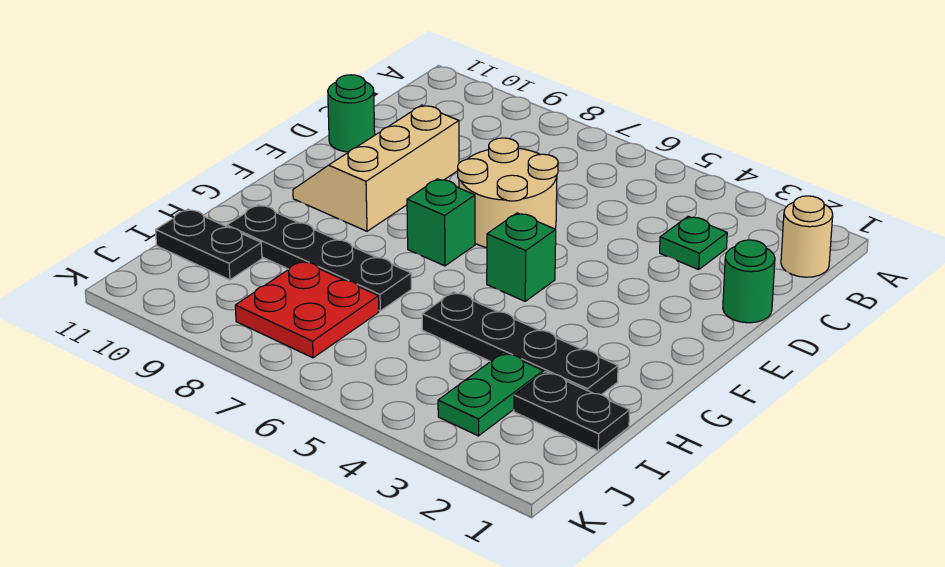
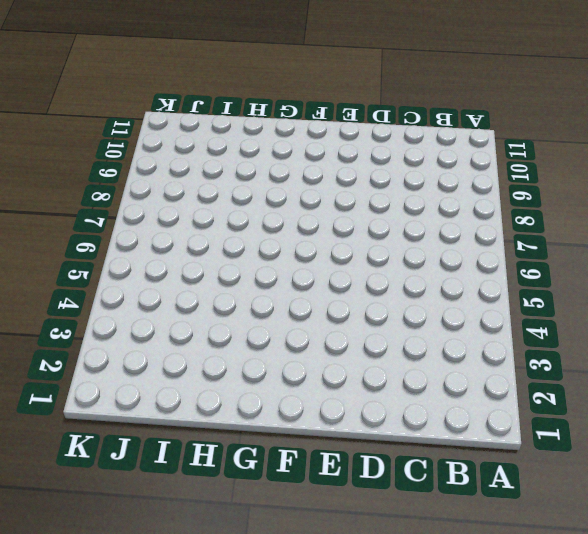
none -> tan round brick B1 level 1
none -> green plate C3 level 1
none -> green round brick D1 level 1

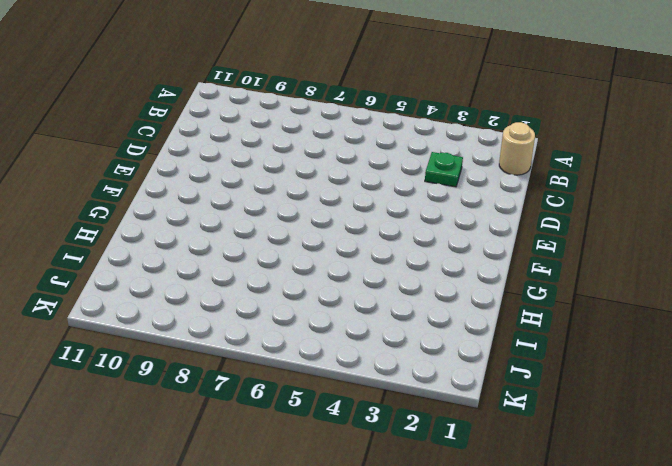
none -> green round brick D1 level 1
none -> tan round brick D6:E7 level 1
none -> tan slope D9:F10 level 1 top 9

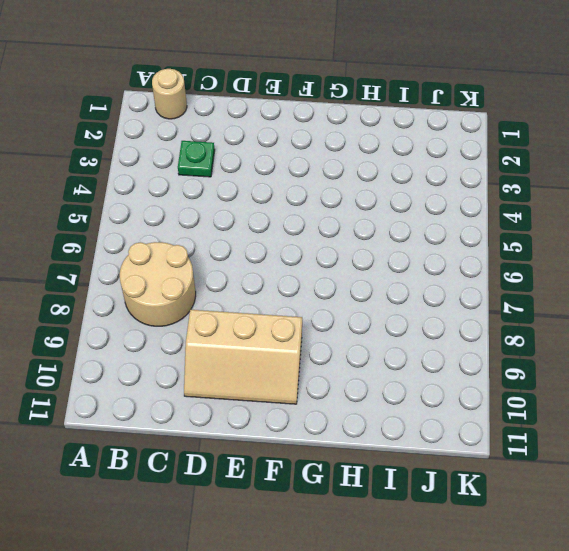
tan round brick B7:C8 level 1 -> tan round brick D6:E7 level 1
none -> green round brick D1 level 1
none -> green round brick D11 level 1
none -> green brick F5 level 1

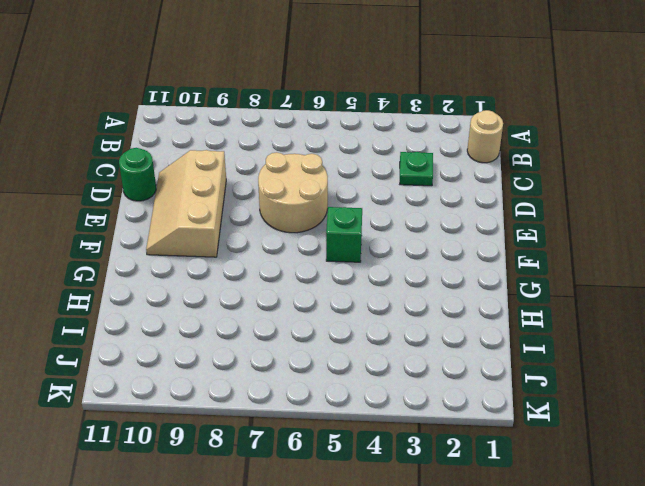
none -> green round brick D1 level 1
none -> green brick F7 level 1
none -> black plate H2:H5 level 1

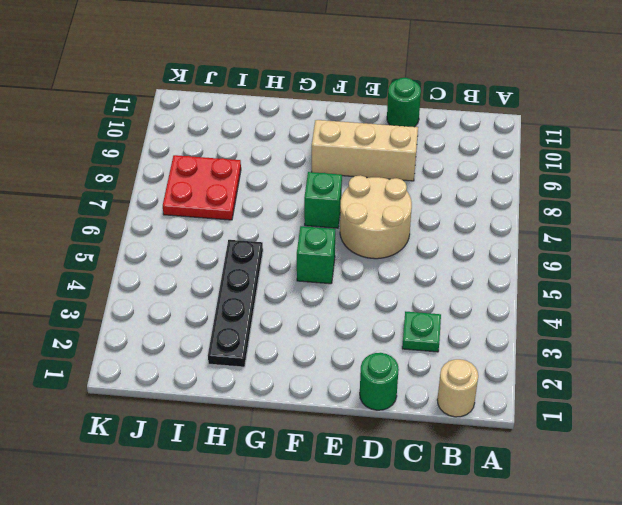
none -> black plate H7:H10 level 1
none -> black plate I1:I2 level 1
none -> green plate I3:J3 level 1

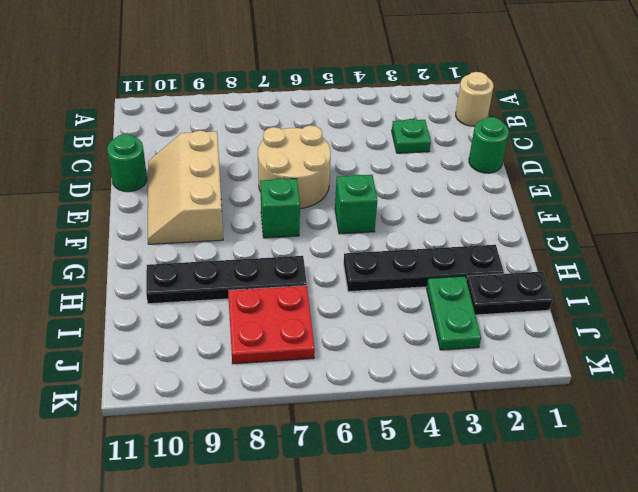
none -> black plate I10:I11 level 1

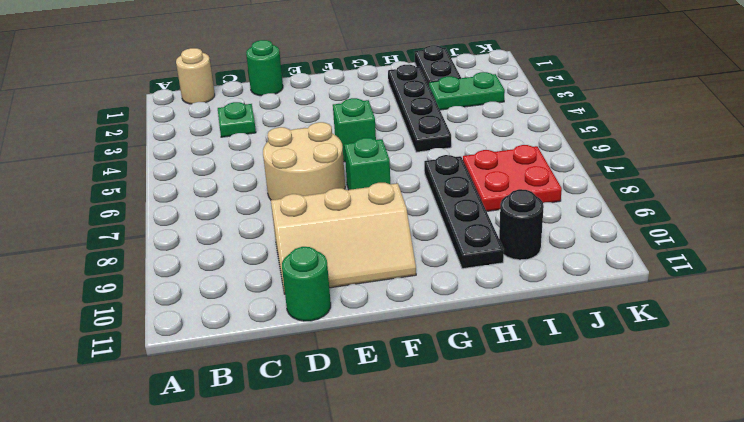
black round brick I10 level 1 -> black plate I10:I11 level 1

